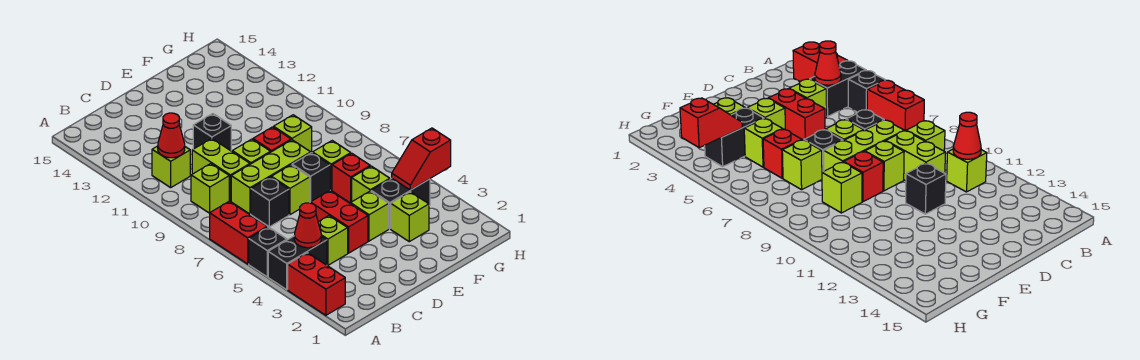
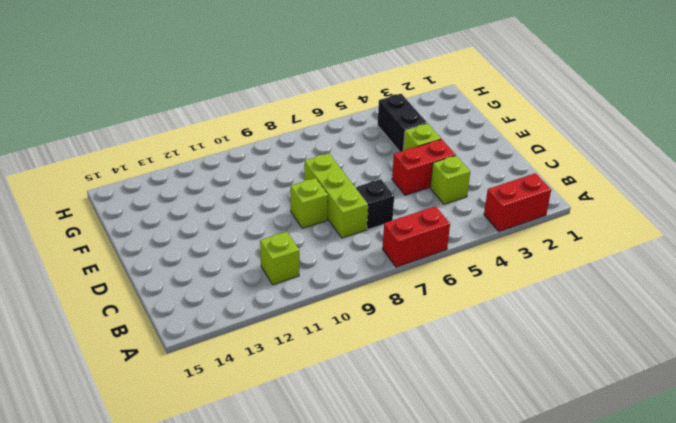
none -> black brick A4:B4 level 1
none -> black brick A5 level 1
none -> lime brick B9 level 1

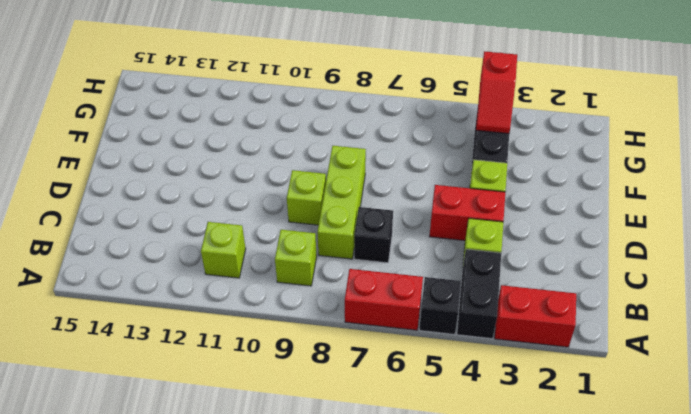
none -> lime brick C9:C10 level 1
none -> lime brick D7 level 1
none -> black brick D11 level 1

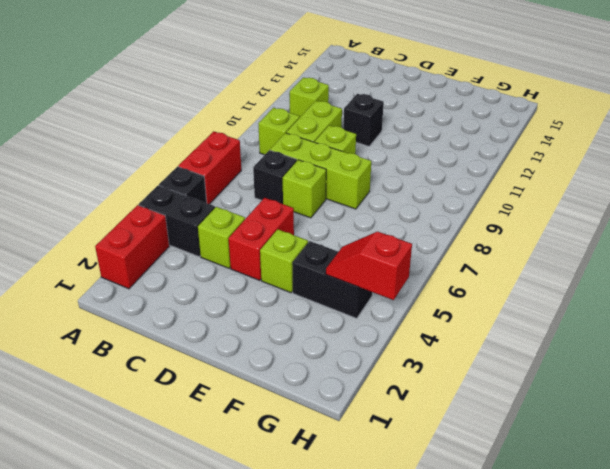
none -> black brick E7 level 1
none -> red brick E9 level 1
none -> lime brick F3 level 1

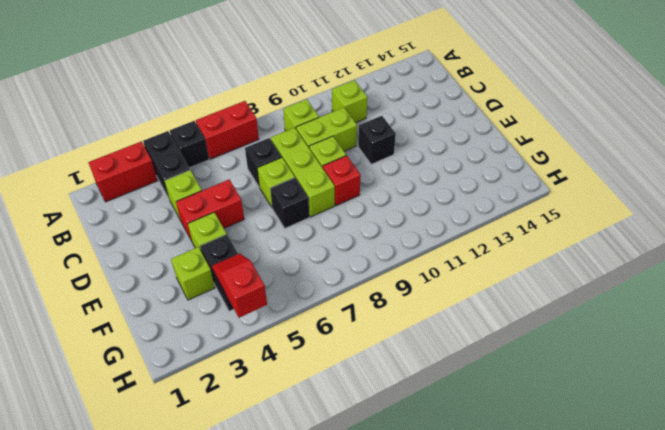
none -> lime brick F5 level 1
none -> red brick F6 level 1
none -> lime brick F7 level 1

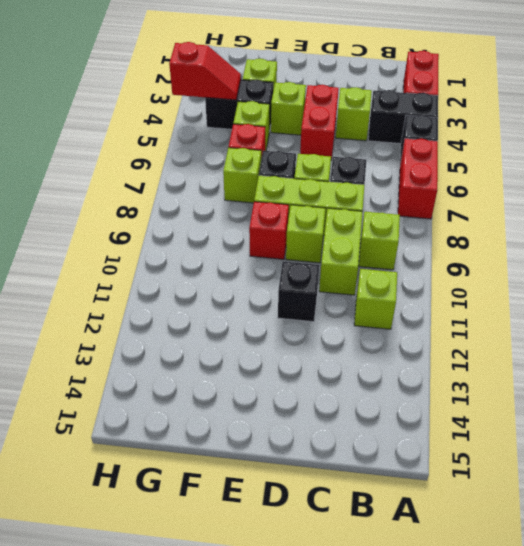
none -> lime brick F9 level 1
none -> red cone B4 level 2
none -> red cone B11 level 2

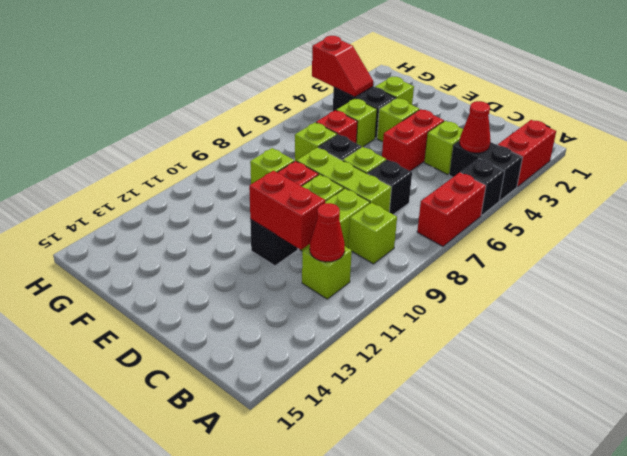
red brick C11:D11 level 2 -> none

